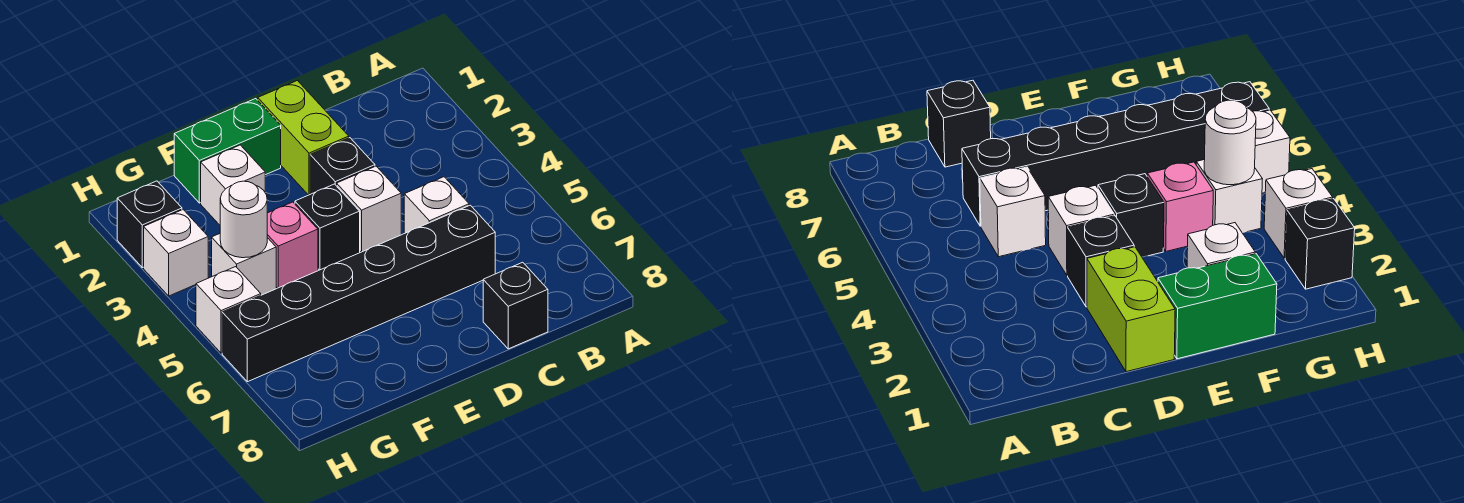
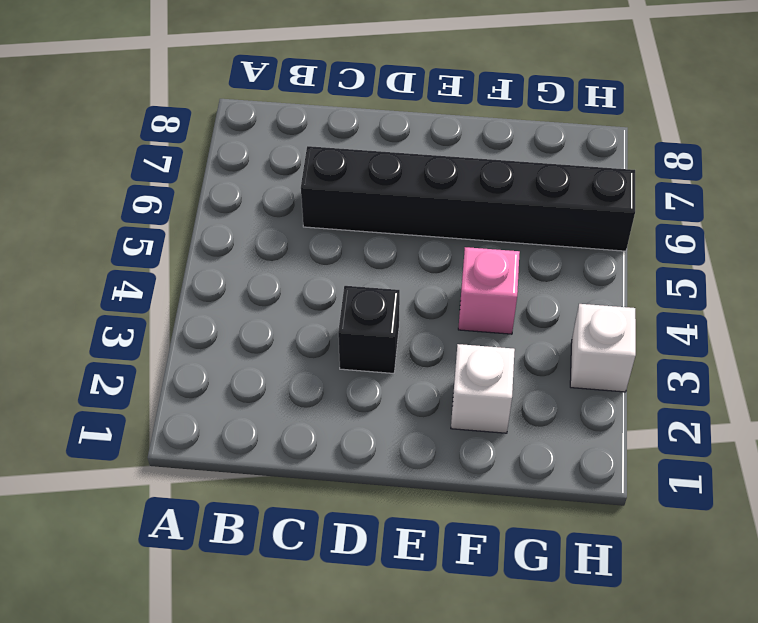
none -> white brick C5 level 1
none -> black brick C8 level 1
none -> lime brick D1:D2 level 1

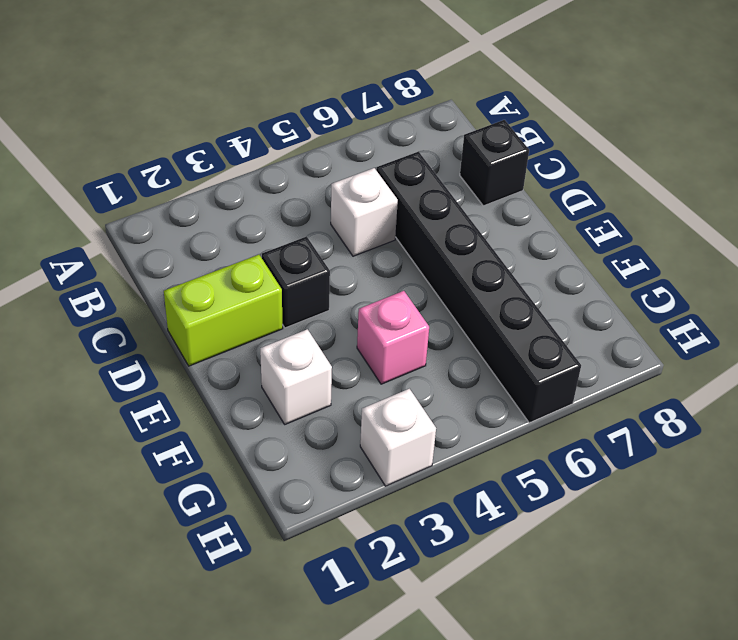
none -> white brick D4 level 1
none -> green brick E1:F1 level 1
none -> black brick E4 level 1

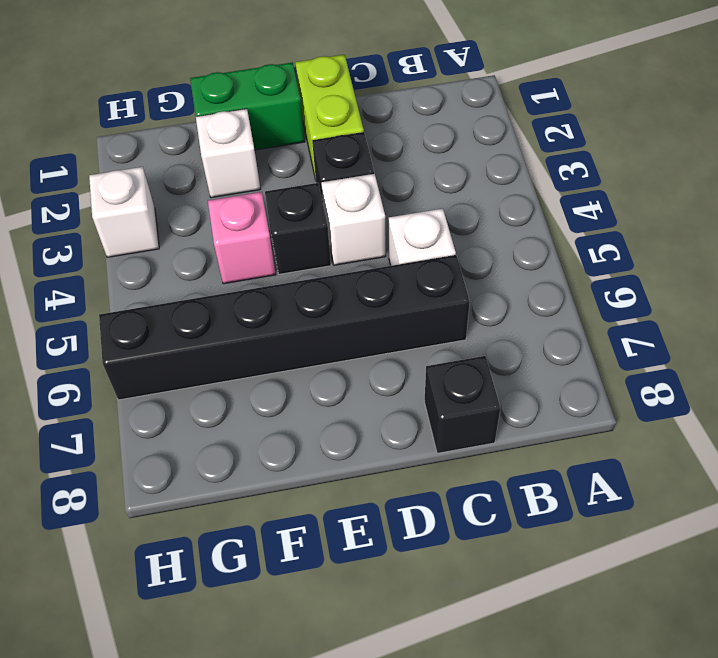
none -> white brick G4 level 1
none -> black brick H2 level 1
none -> white brick H5 level 1

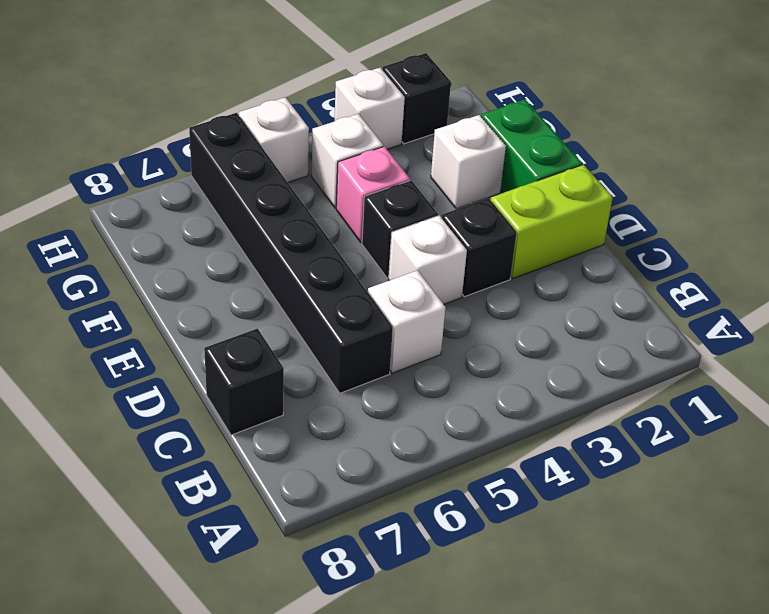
none -> white round brick G4 level 2

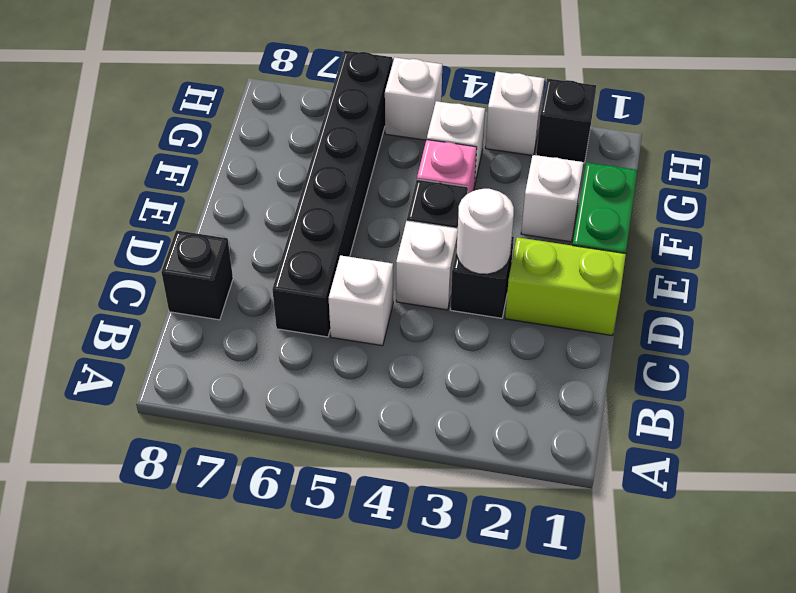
white round brick D3 level 2 -> white round brick G4 level 2

